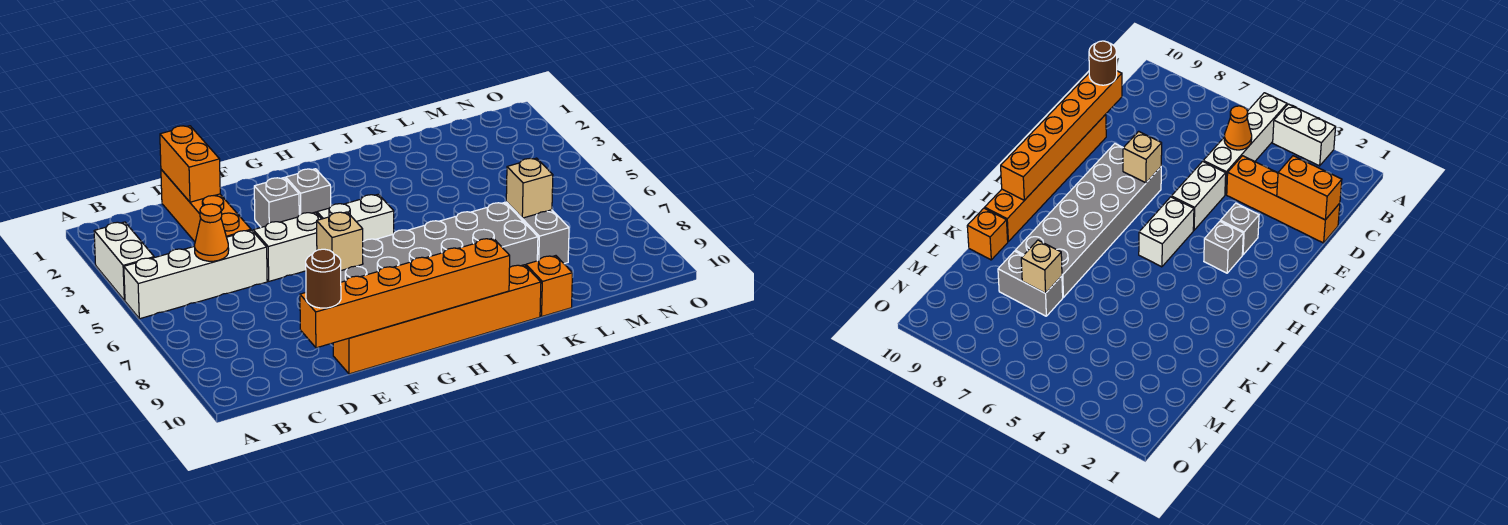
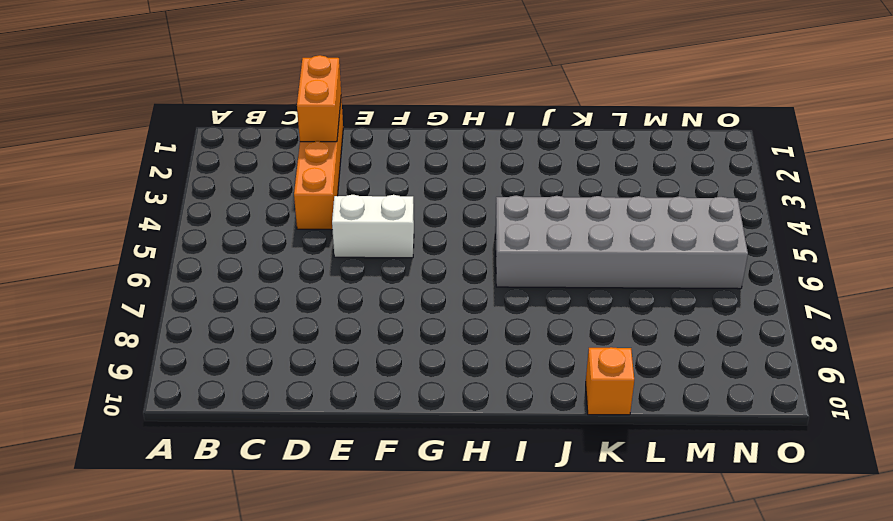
grey brick I5:N6 level 1 -> grey brick F7:K8 level 1
none -> white brick A3:A4 level 1
none -> white brick A5:D5 level 1
none -> orange brick E10:J10 level 1

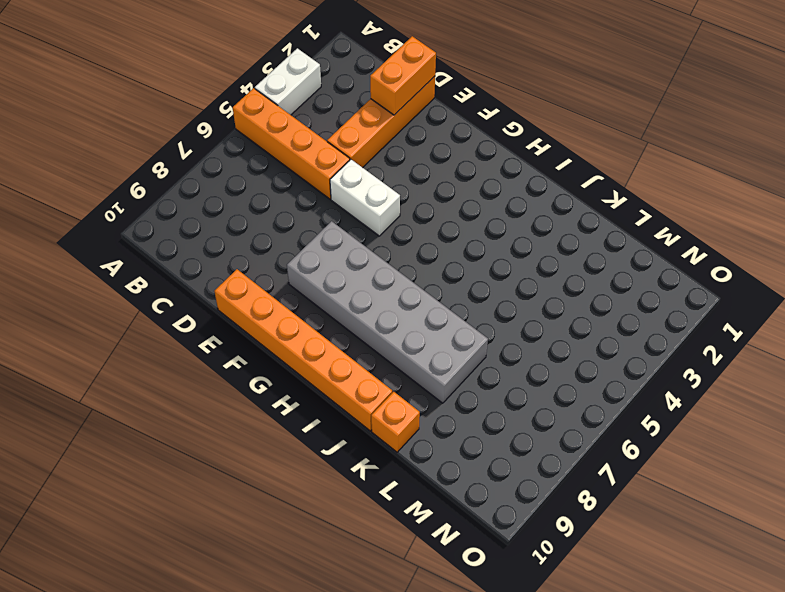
orange brick A5:D5 level 1 -> white brick A5:D5 level 1
none -> grey brick F3 level 1
none -> grey brick G3 level 1
none -> white brick G5:H5 level 1

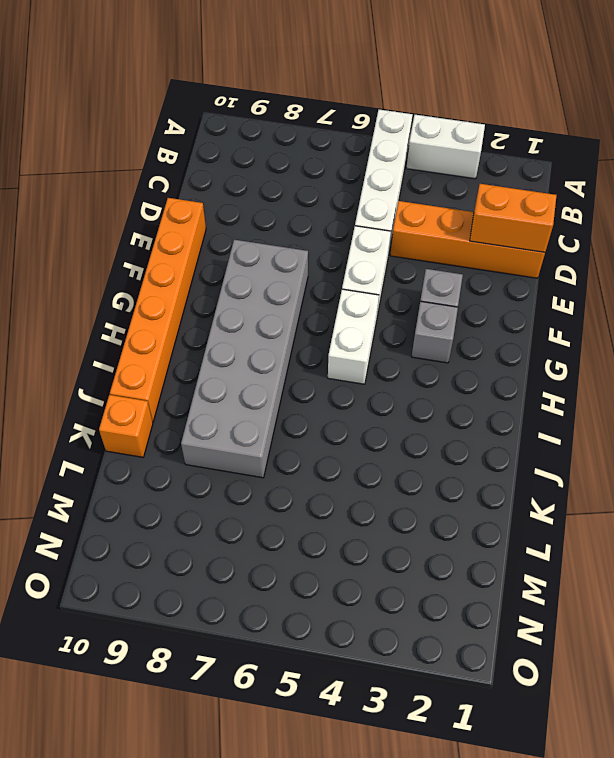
none -> grey brick L7:L8 level 1
none -> orange cone C5 level 2
none -> orange brick D10:I10 level 2

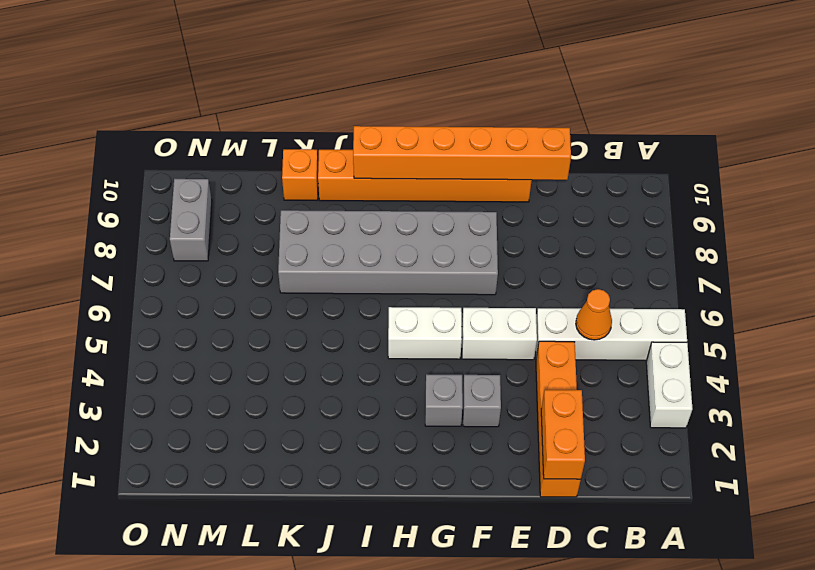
grey brick N8:N9 level 1 -> grey brick L7:L8 level 1
none -> tan brick F7 level 2
none -> tan brick L7 level 2
none -> brown round brick D10 level 3

